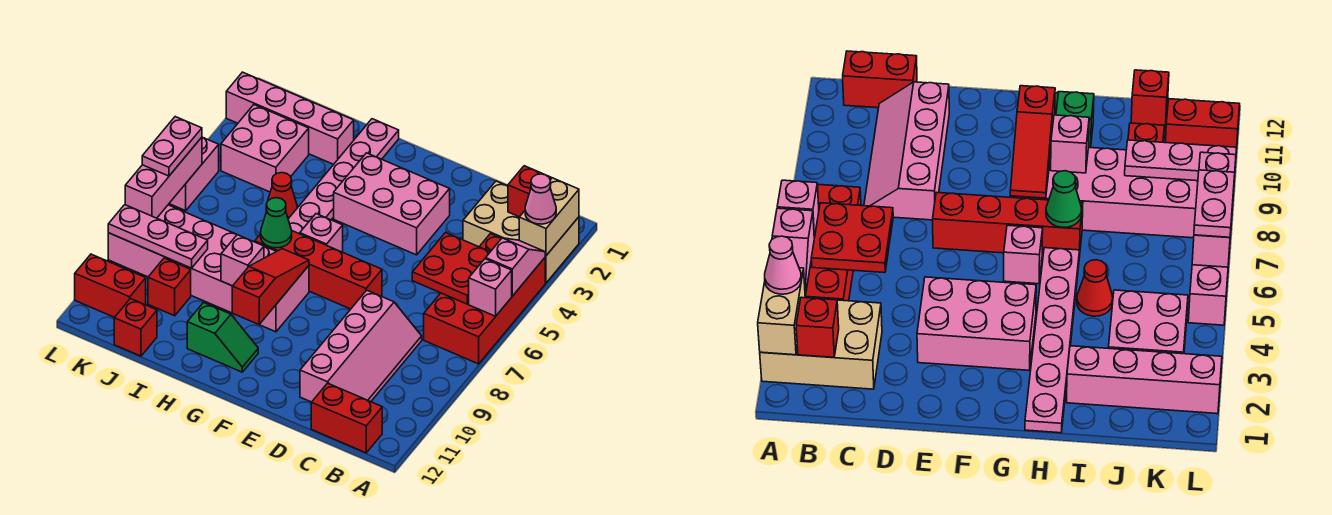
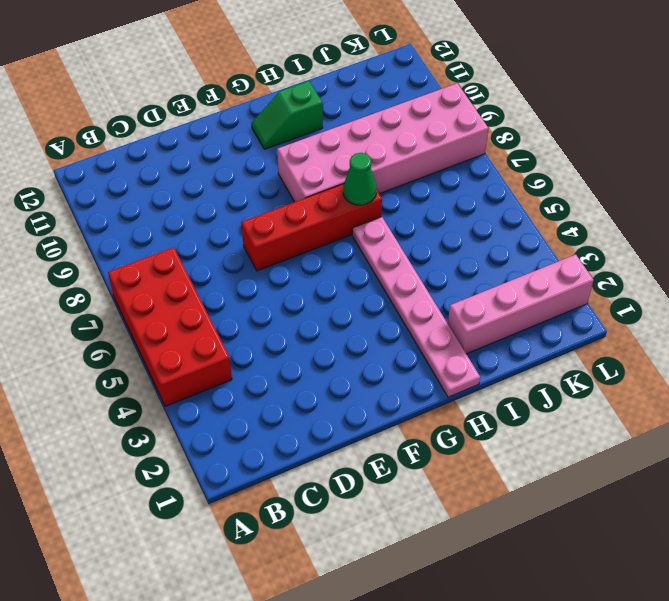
none -> tan brick A2:C3 level 1
none -> red brick B12:C12 level 1
none -> pink slope C8:D11 level 1 top D

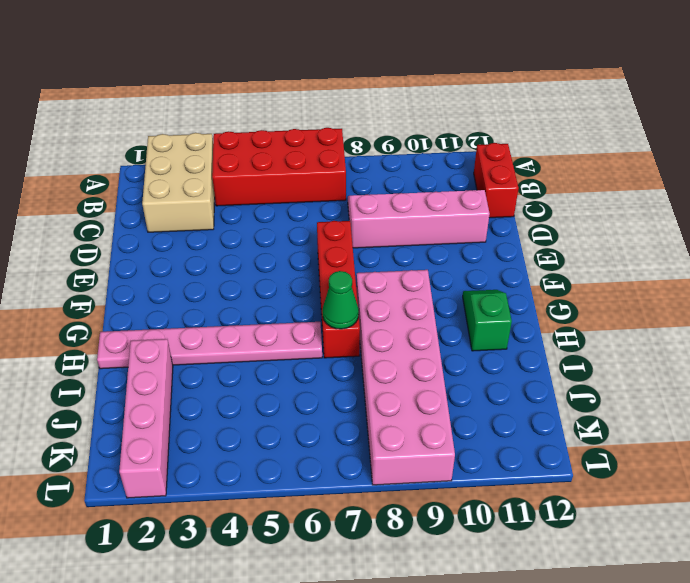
none -> pink brick E3:G4 level 1
none -> pink brick G6 level 1
none -> red cone I5 level 1

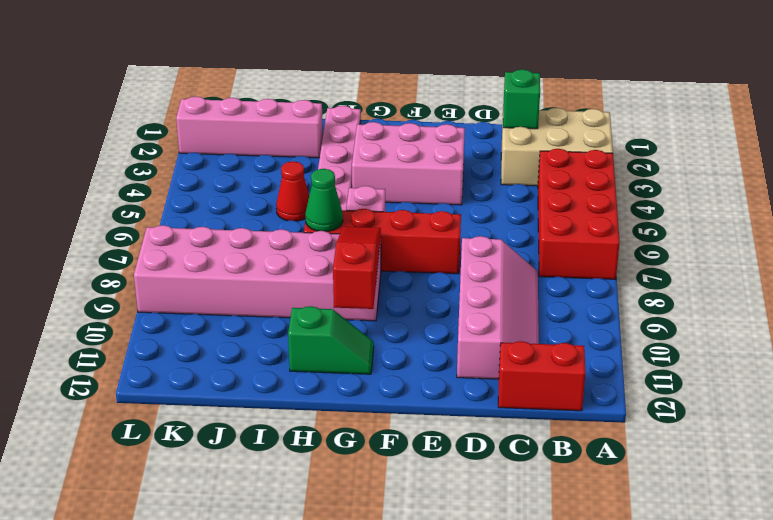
green brick C2 level 2 -> none
none -> pink brick J3:K4 level 1
none -> red brick J10 level 1
none -> red brick J12 level 1

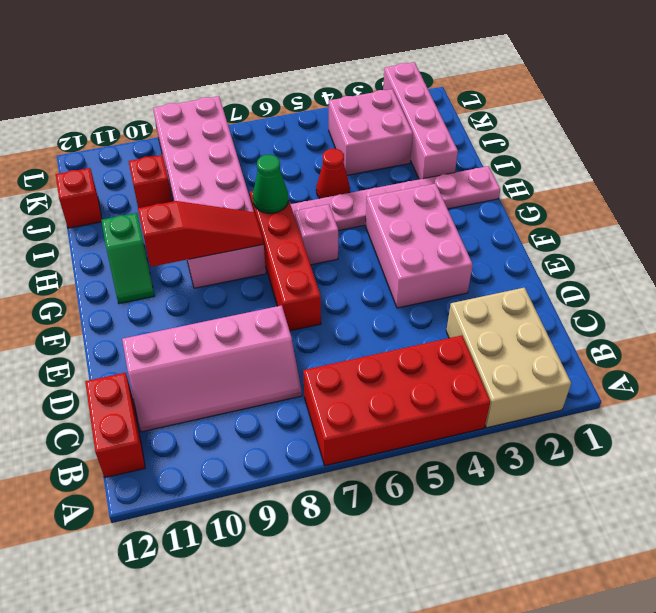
none -> red brick K11:L11 level 1
none -> pink brick L5:L6 level 1
none -> tan brick A2:A3 level 2

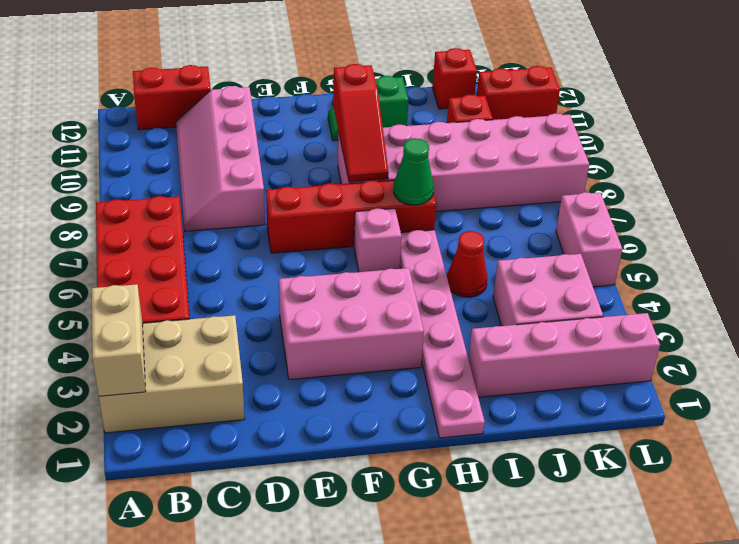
none -> pink slope A4:A5 level 2 top 5
none -> pink brick A6 level 2
none -> red brick B2 level 2

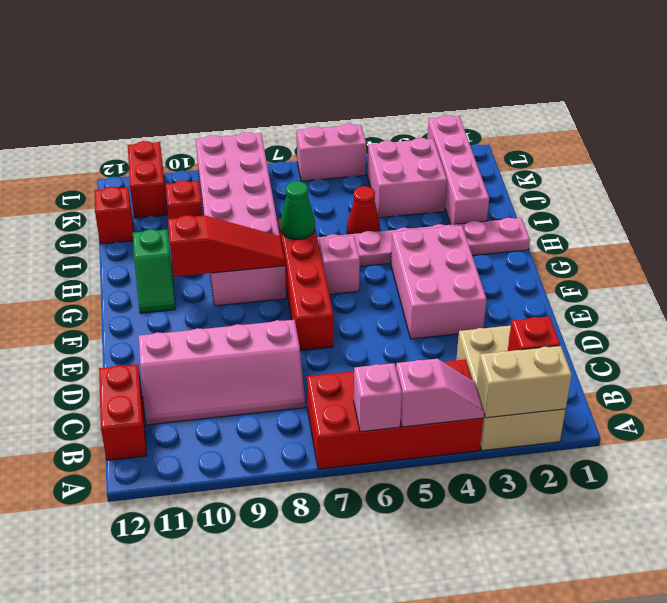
none -> red plate B5:C6 level 2
none -> pink brick H9 level 2
none -> pink plate J9:L9 level 2

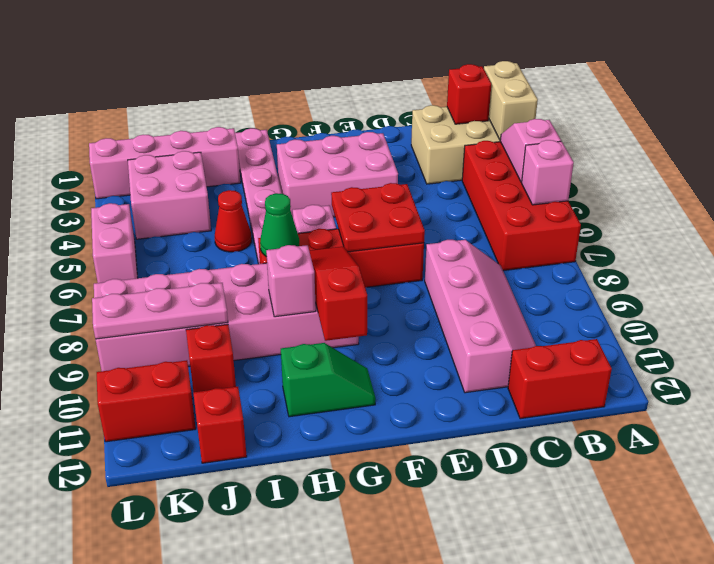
red plate E6:F7 level 2 -> red plate B5:C6 level 2
none -> pink brick L6:L8 level 2
none -> pink cone A3 level 3
none -> pink plate L6:L7 level 3

